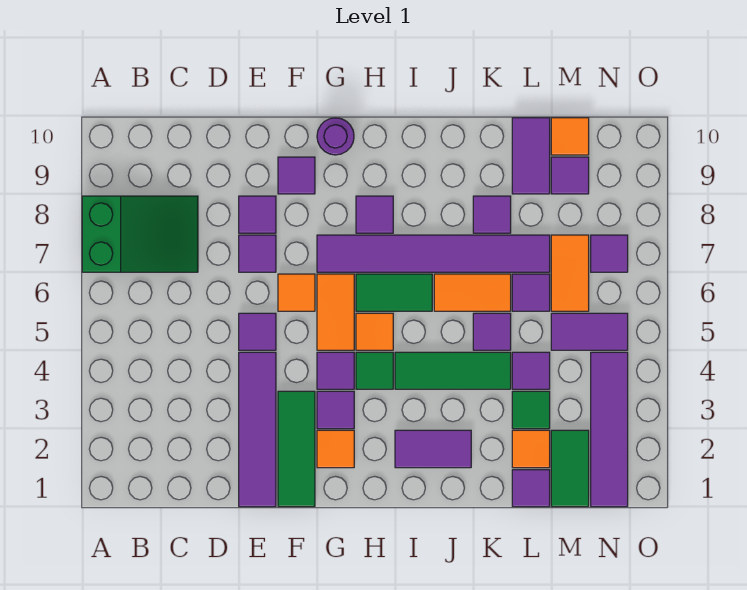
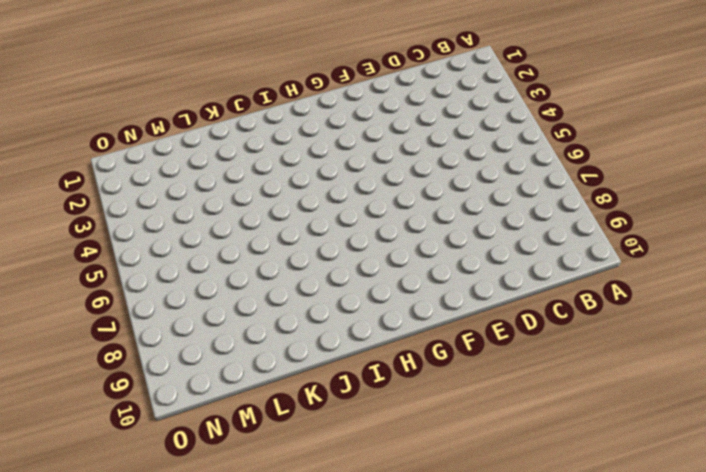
none -> green slope A7:C8 level 1 top A
none -> purple tile E1:E4 level 1
none -> purple tile E5 level 1
none -> purple tile E7 level 1

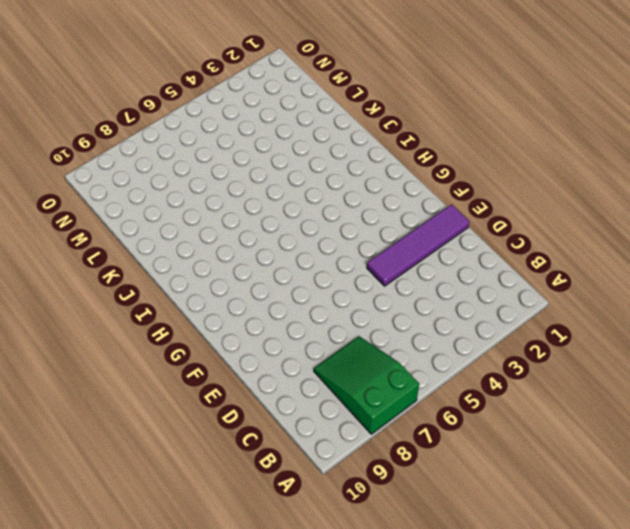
none -> purple tile E5 level 1
none -> purple tile E7 level 1
none -> purple tile E8 level 1
none -> green tile F1:F3 level 1

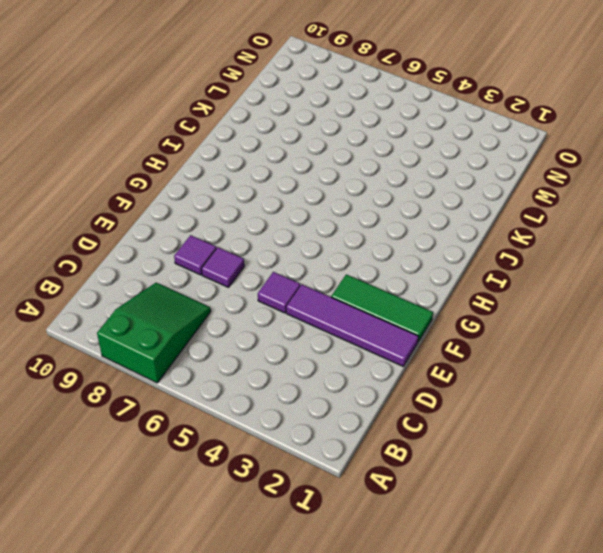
none -> orange tile F6 level 1
none -> purple tile F9 level 1
none -> orange tile G2 level 1
none -> purple tile G3 level 1

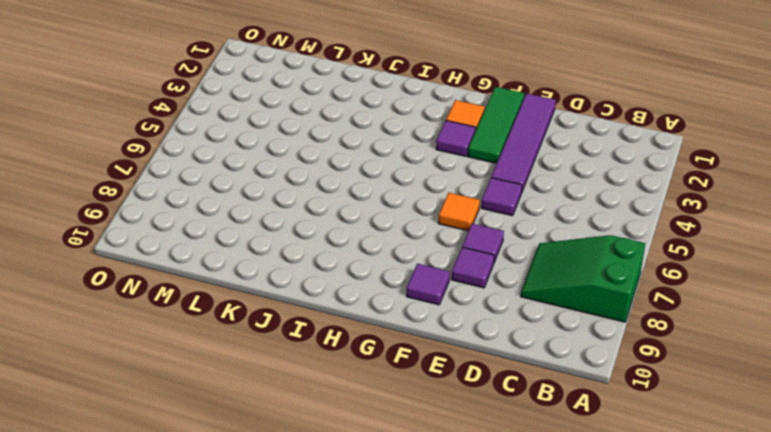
none -> purple tile G4 level 1
none -> orange tile G5:G6 level 1
none -> purple tile G7:L7 level 1
none -> purple round brick G10 level 1

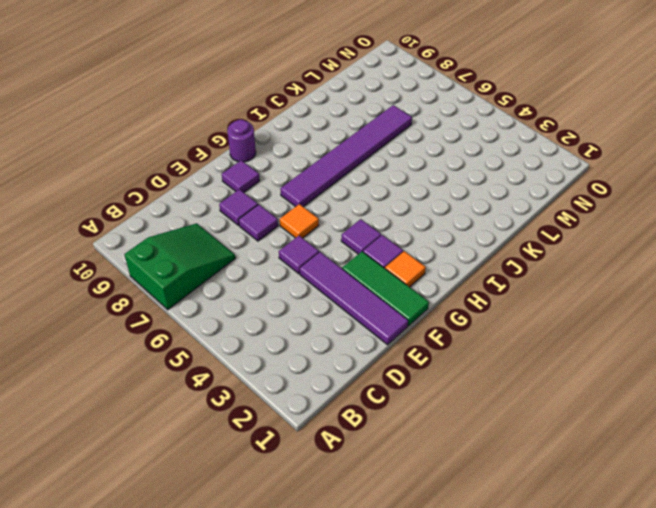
none -> orange tile G5:G6 level 1
none -> green tile H4 level 1
none -> orange tile H5 level 1
none -> green tile H6:I6 level 1

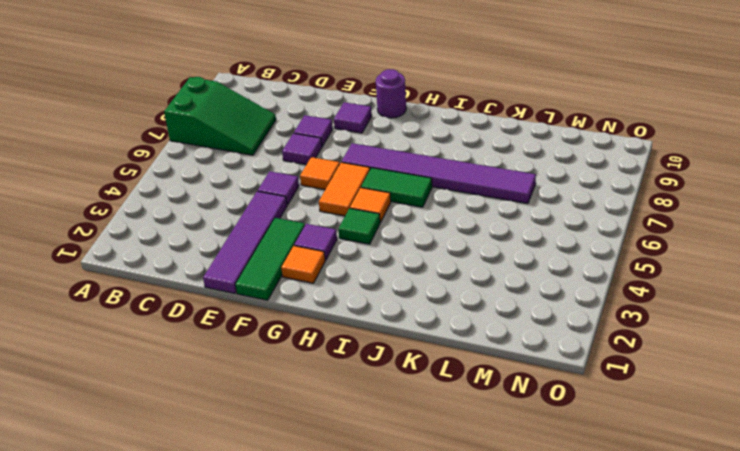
none -> purple tile G4 level 1
none -> purple tile H8 level 1
none -> purple tile I2:J2 level 1
none -> green tile I4:K4 level 1

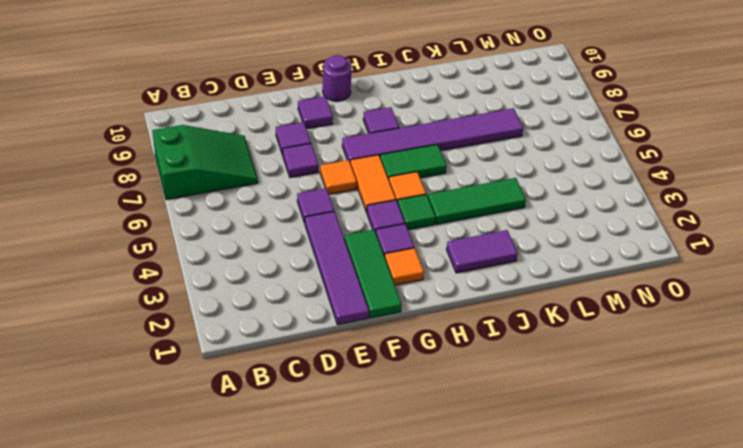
none -> orange tile J6:K6 level 1
none -> purple tile K5 level 1
none -> purple tile K8 level 1
none -> purple tile L1 level 1

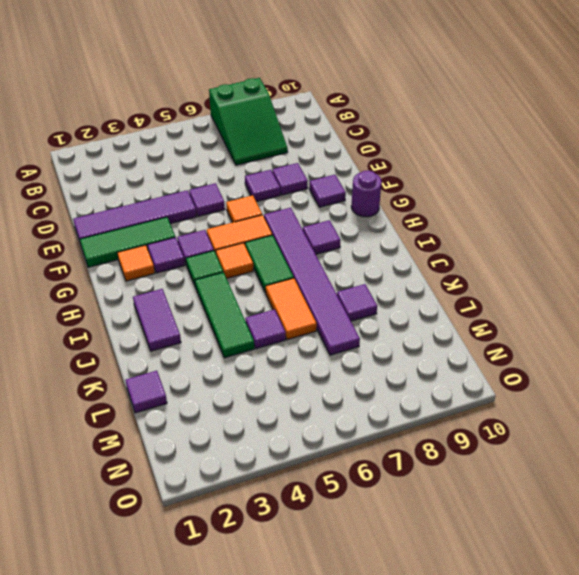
none -> orange tile L2 level 1
none -> green tile L3 level 1
none -> purple tile L4 level 1
none -> purple tile L6 level 1

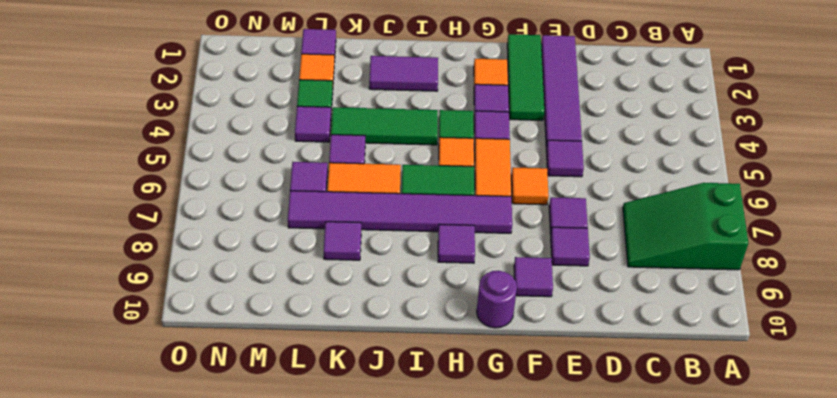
none -> purple tile L9:L10 level 1
none -> green tile M1:M2 level 1
none -> purple tile M5:N5 level 1
none -> orange tile M6:M7 level 1

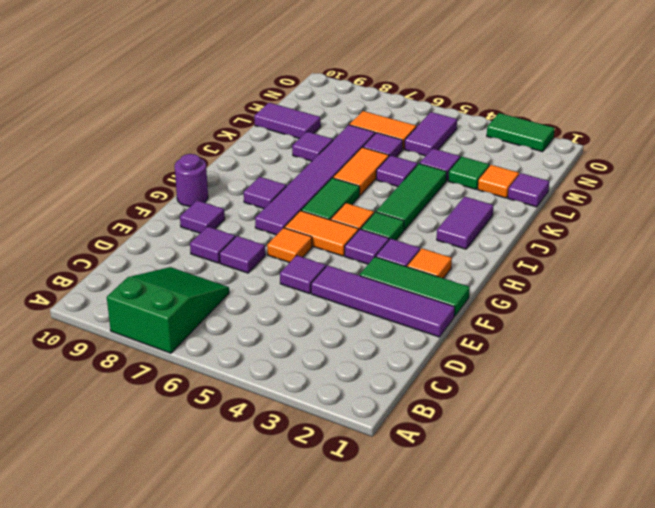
green tile O2:O3 level 1 -> green tile M1:M2 level 1
none -> purple tile M9 level 1
none -> orange tile M10 level 1
none -> purple tile N1:N4 level 1
none -> purple tile N7 level 1

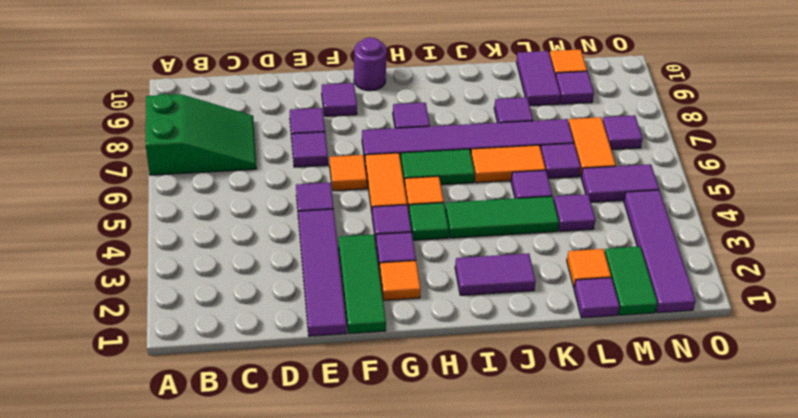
none -> green tile L3 level 1

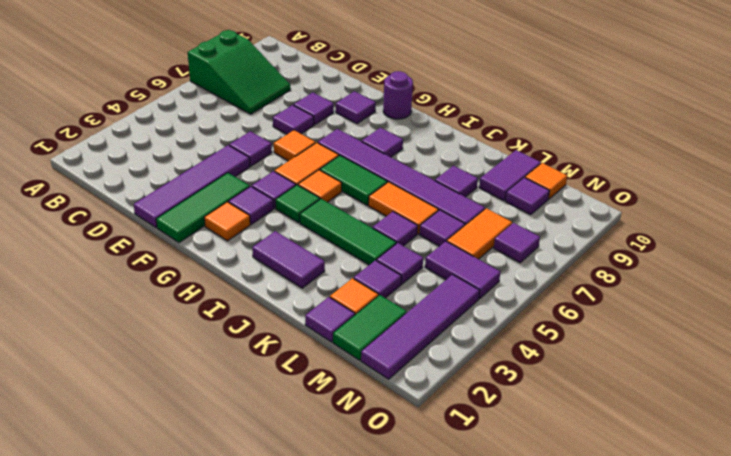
purple tile L3 level 1 -> green tile L3 level 1

